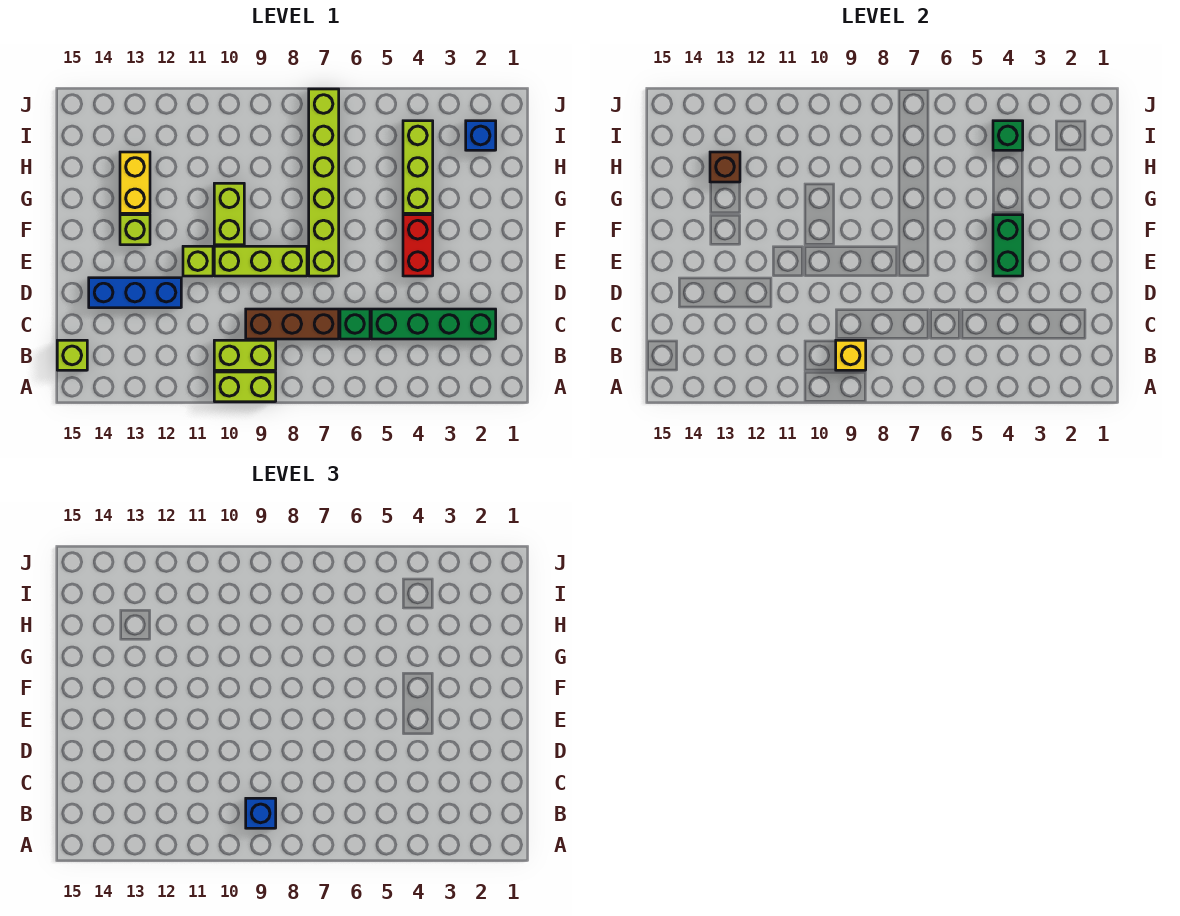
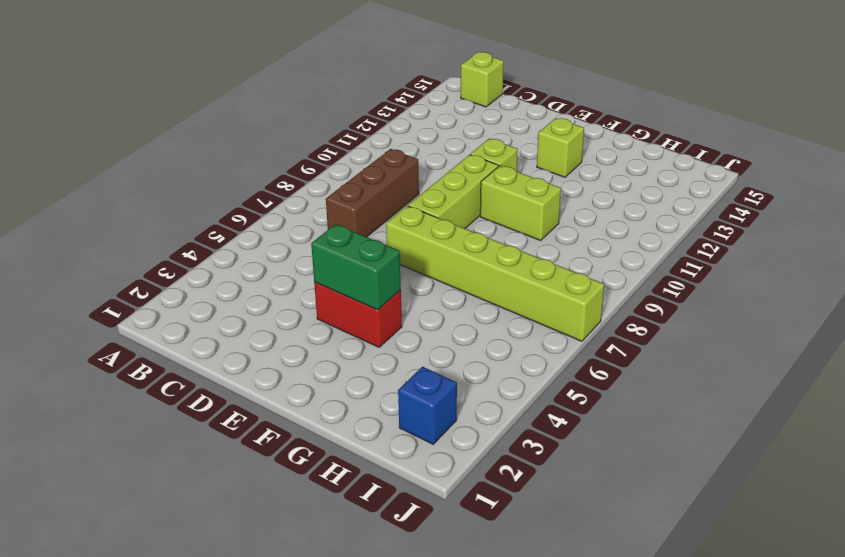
none -> lime brick A9:A10 level 1
none -> lime brick B9:B10 level 1
none -> green brick C2:C5 level 1

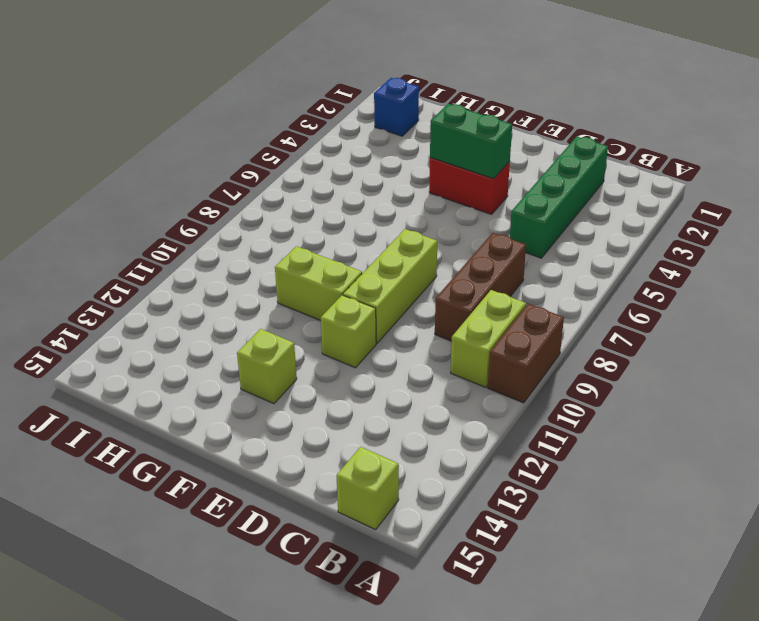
brown brick A9:A10 level 1 -> lime brick A9:A10 level 1
none -> green brick C6 level 1
none -> blue brick D12:D14 level 1
none -> lime brick E7:J7 level 1

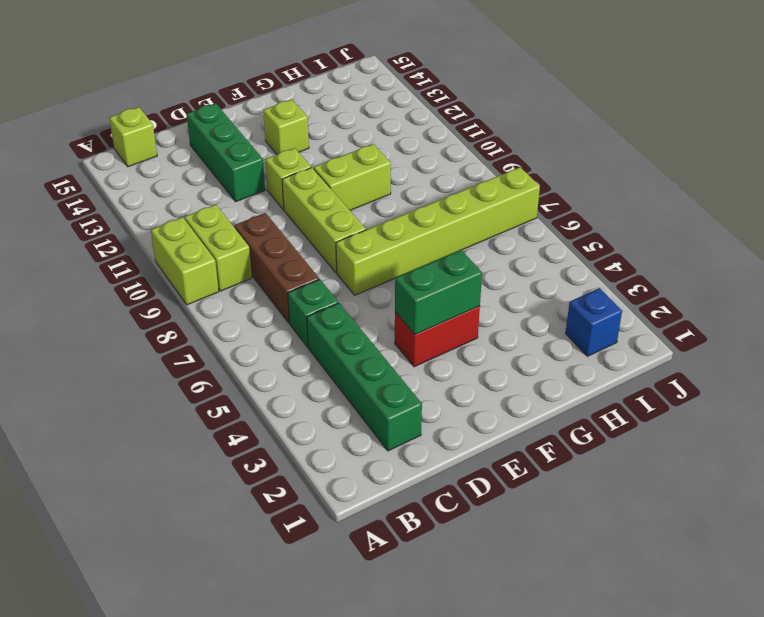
green brick D12:D14 level 1 -> blue brick D12:D14 level 1
none -> lime brick G4:I4 level 1
none -> yellow brick G13:H13 level 1
none -> yellow brick B9 level 2

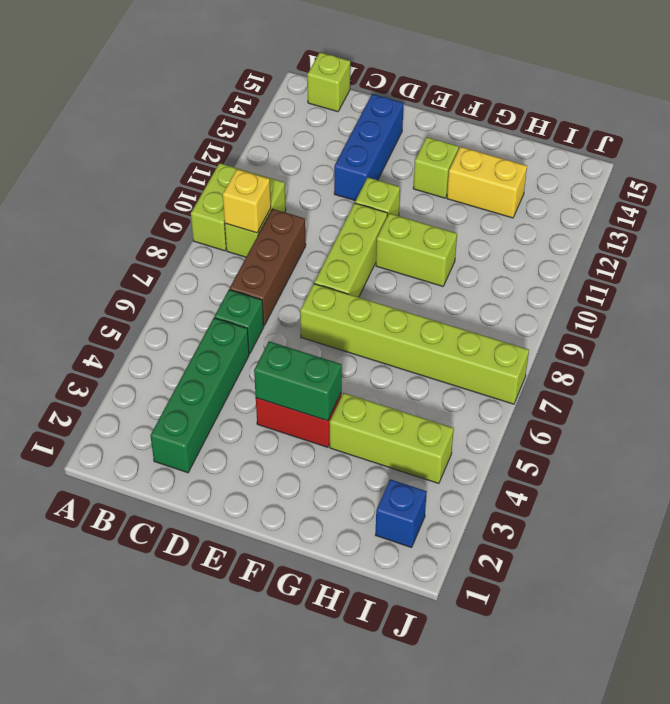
none -> brown brick H13 level 2
none -> green brick I4 level 2
none -> blue brick B9 level 3

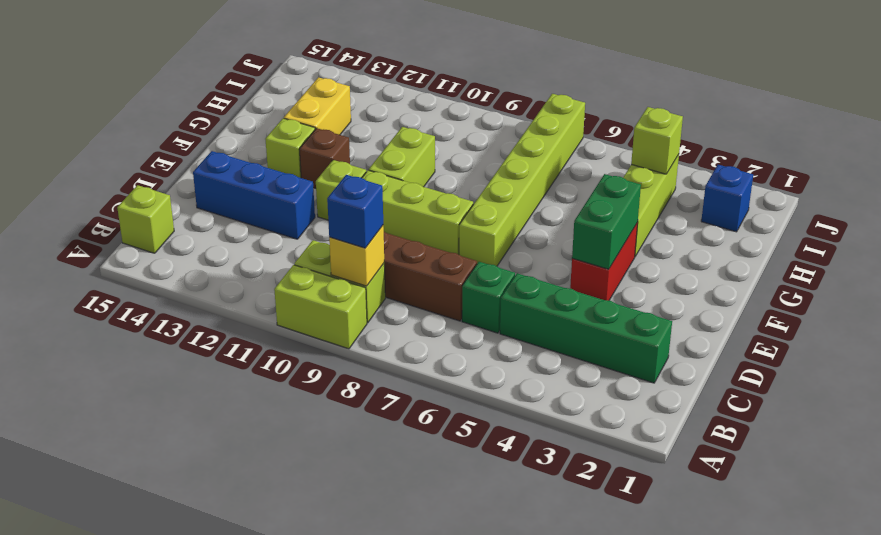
brown brick F12 level 1 -> brown brick H13 level 2
lime brick I4 level 2 -> green brick I4 level 2

